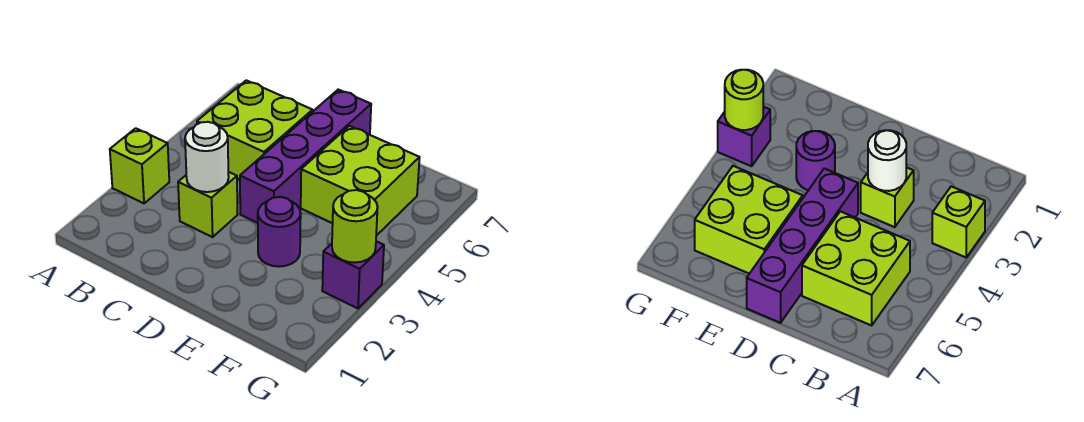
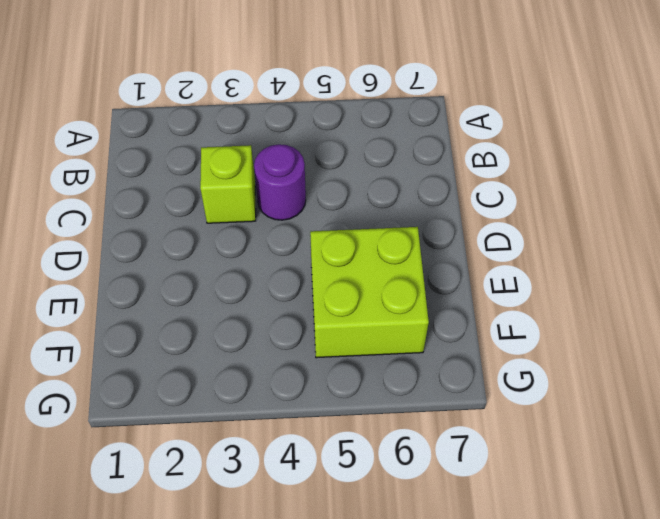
purple round brick C4 level 1 -> purple round brick E3 level 1
none -> lime brick A3 level 1
none -> lime brick B5:C6 level 1

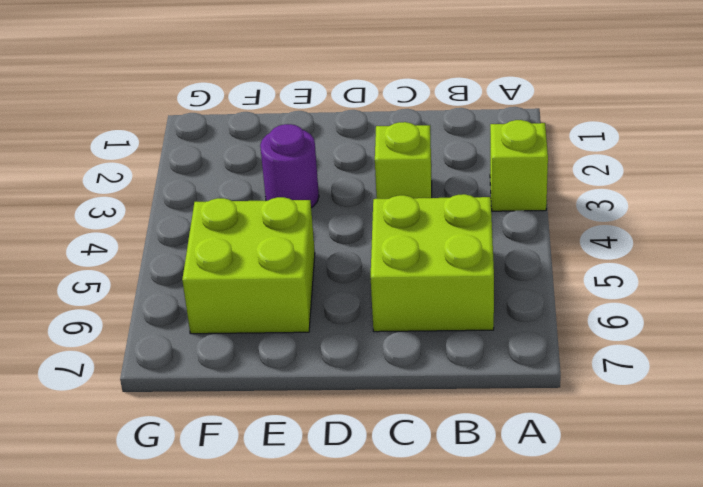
none -> purple brick D4:D7 level 1
none -> purple brick G3 level 1

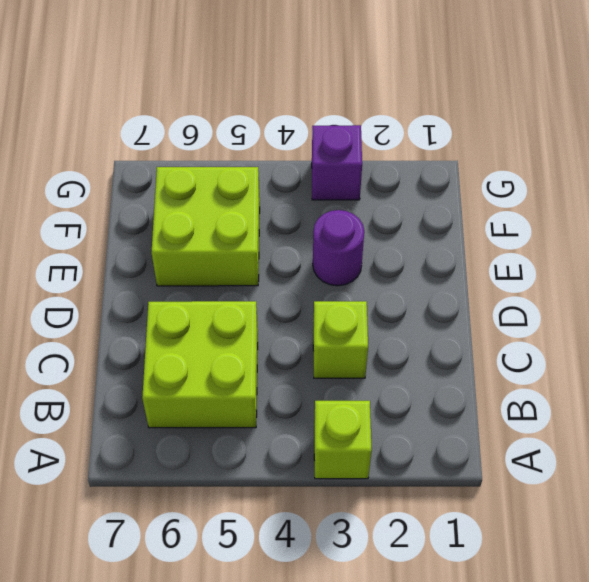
none -> purple brick D4:D7 level 1
none -> white round brick C3 level 2

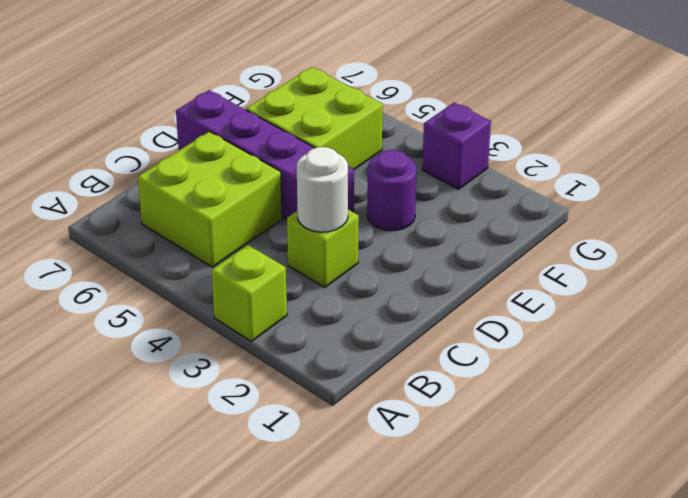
none -> lime round brick G3 level 2

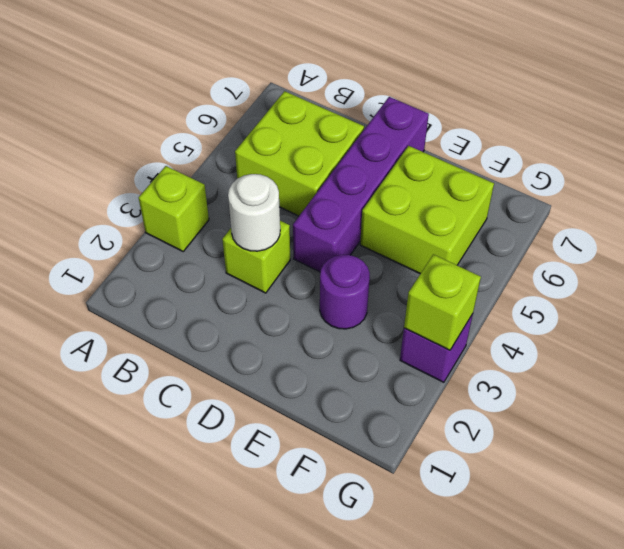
lime brick G3 level 2 -> lime round brick G3 level 2

